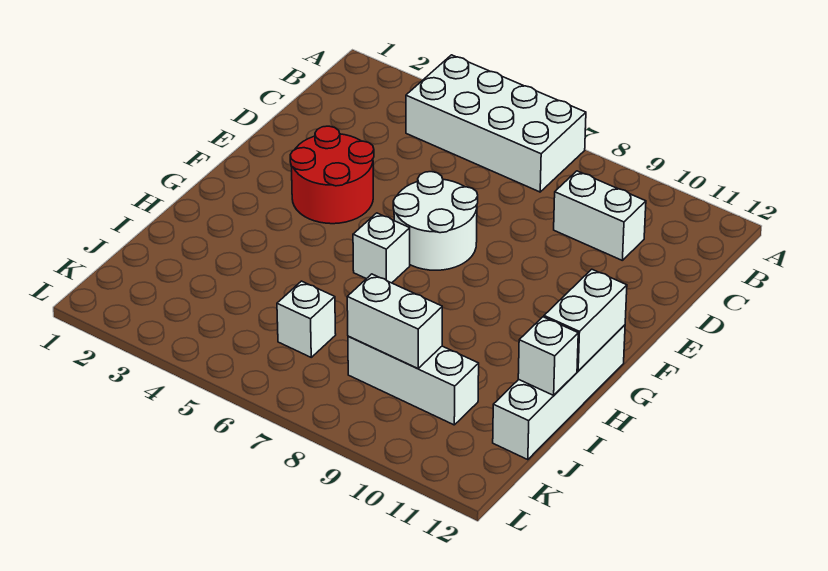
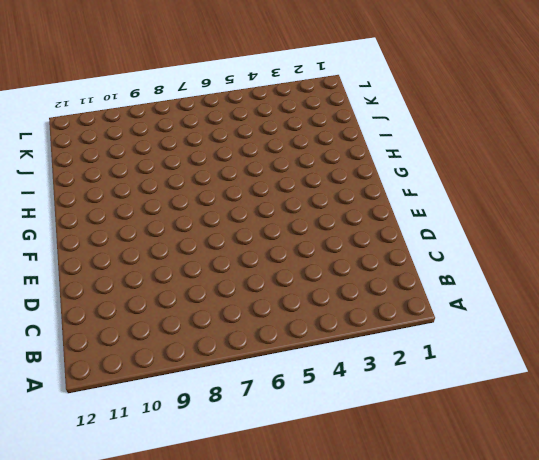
none -> white brick A4:B7 level 1
none -> white brick C9:C10 level 1

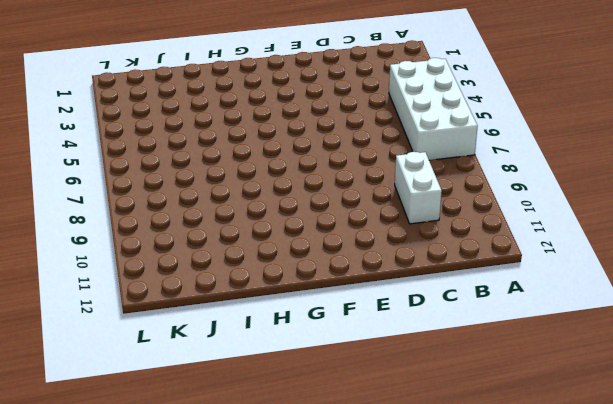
none -> red round brick E3:F4 level 1
none -> white round brick E6:F7 level 1

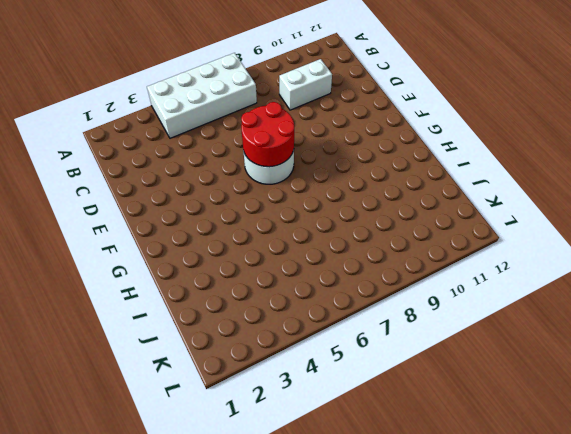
red round brick E6:F7 level 2 -> red round brick E3:F4 level 1
none -> white brick G6 level 1
none -> white brick G12:J12 level 1

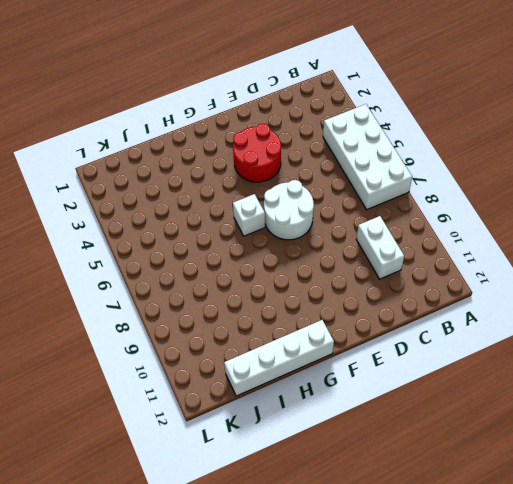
none -> white brick J6 level 1
none -> white brick J8:J10 level 1

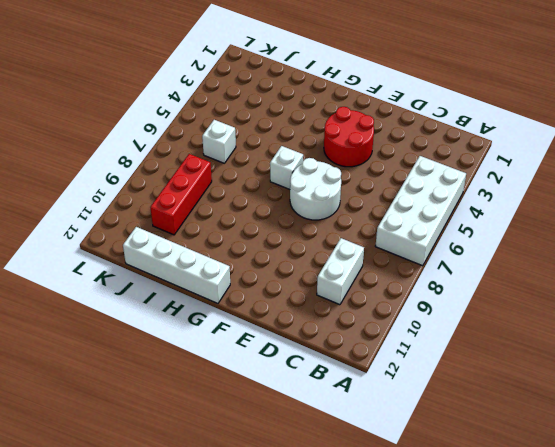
red brick J8:J10 level 1 -> white brick J8:J10 level 1
none -> white brick G12:H12 level 2
none -> white brick I12 level 2

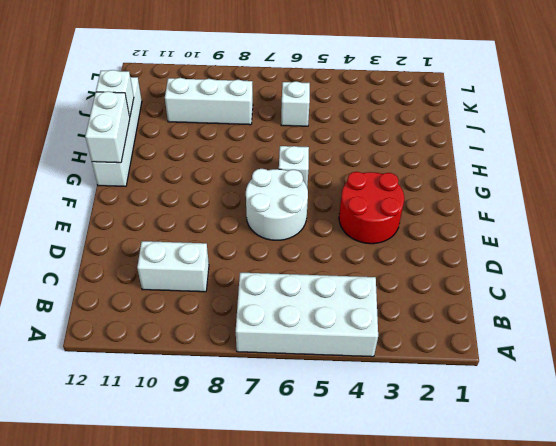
none -> white brick J8:J9 level 2

